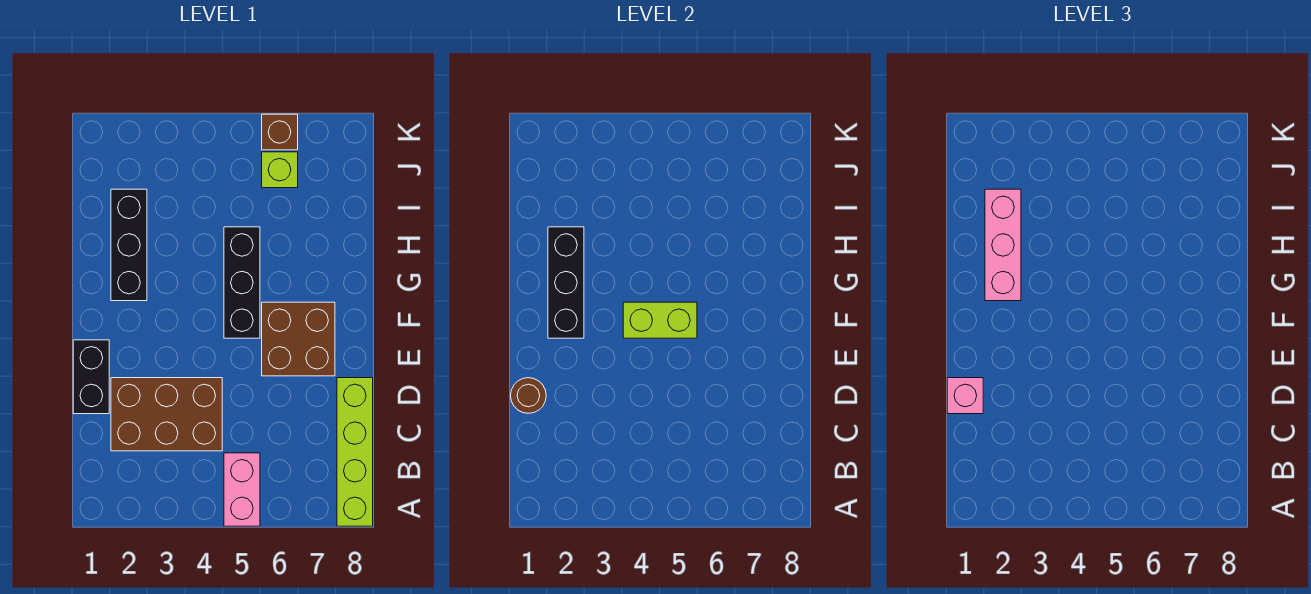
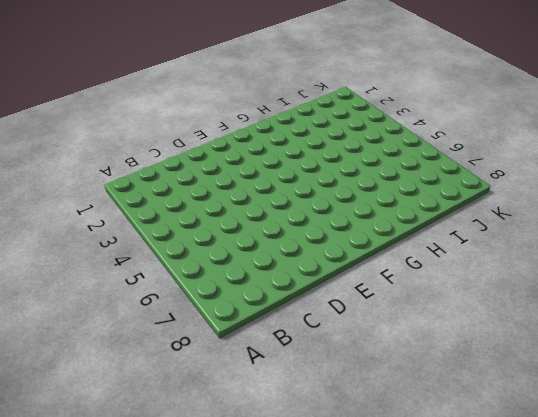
none -> pink brick A5:B5 level 1
none -> lime brick A8:D8 level 1
none -> brown brick C2:D4 level 1

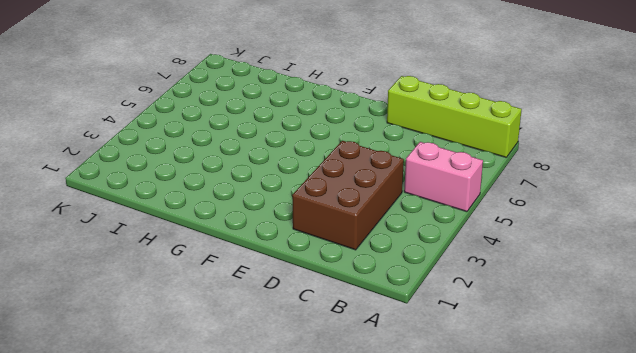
none -> black brick D1:E1 level 1
none -> brown brick E6:F7 level 1
none -> black brick F5:H5 level 1

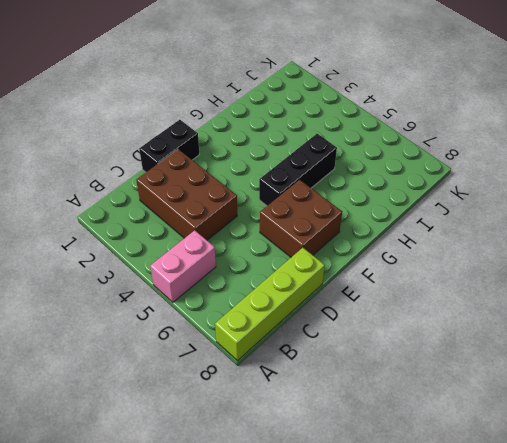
none -> black brick G2:I2 level 1
none -> lime brick J6 level 1
none -> brown brick K6 level 1

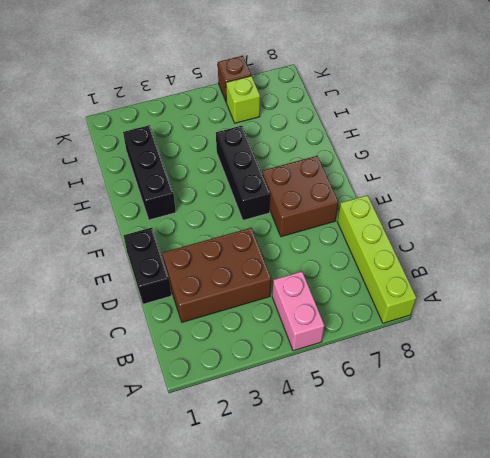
none -> brown round brick D1 level 2
none -> black brick F2:H2 level 2
none -> lime brick F4:F5 level 2

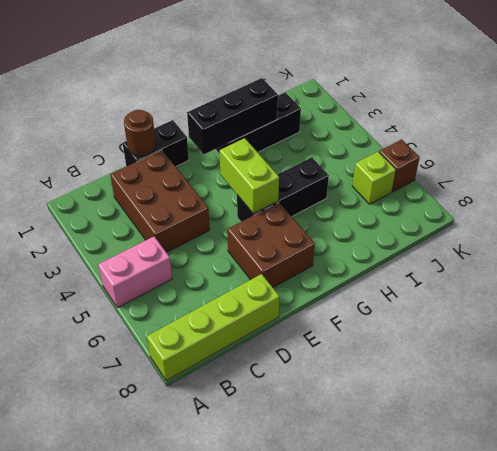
none -> pink brick D1 level 3
none -> pink brick G2:I2 level 3

